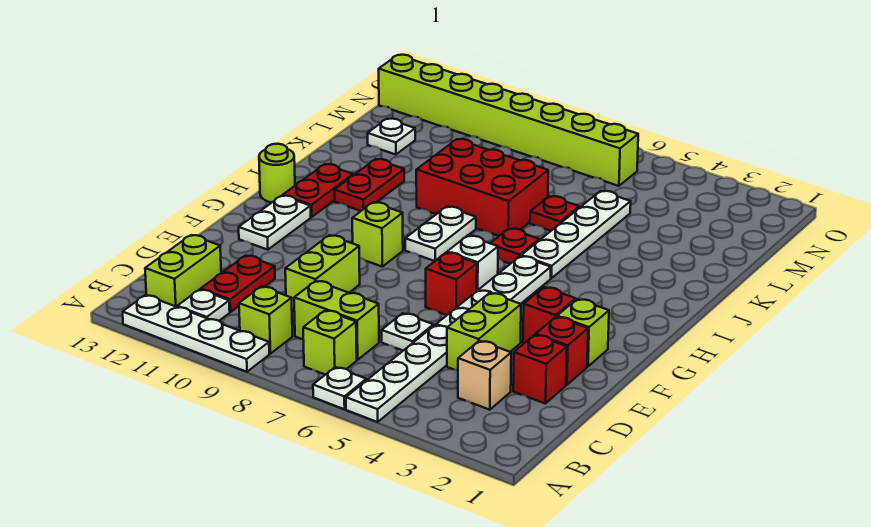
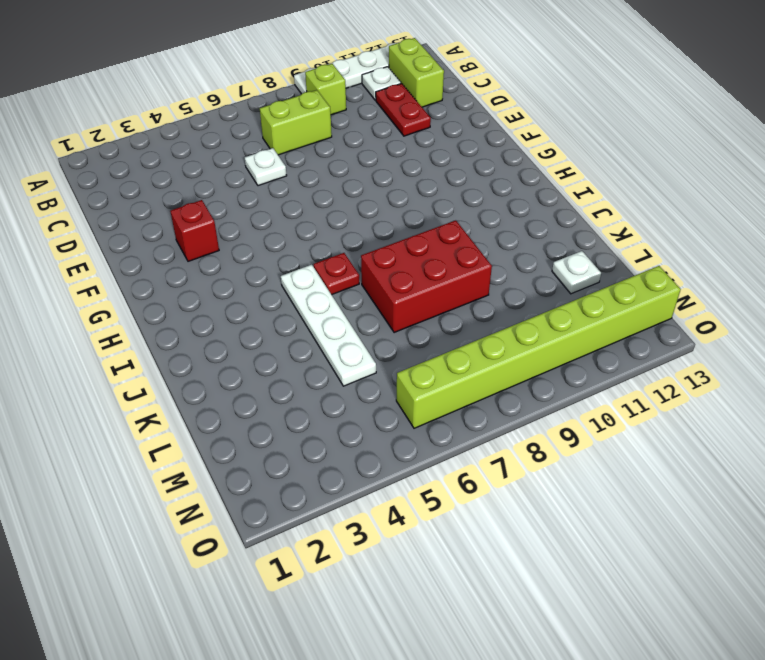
none -> white plate A5:D5 level 1
none -> white plate A6 level 1
none -> lime brick B7 level 1
none -> tan brick C3 level 1

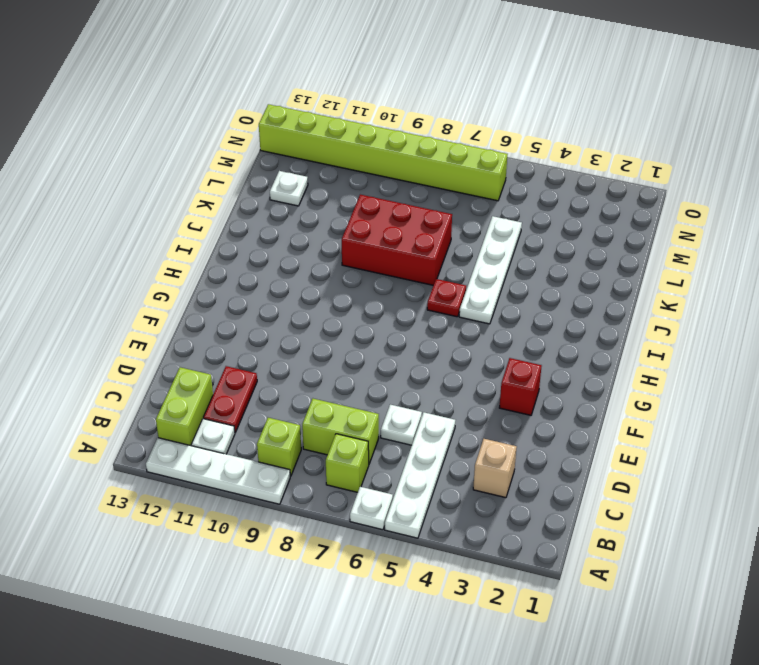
none -> red brick D2 level 1
none -> lime brick D4:E4 level 1
none -> lime brick D9:E9 level 1
none -> red brick E2 level 1

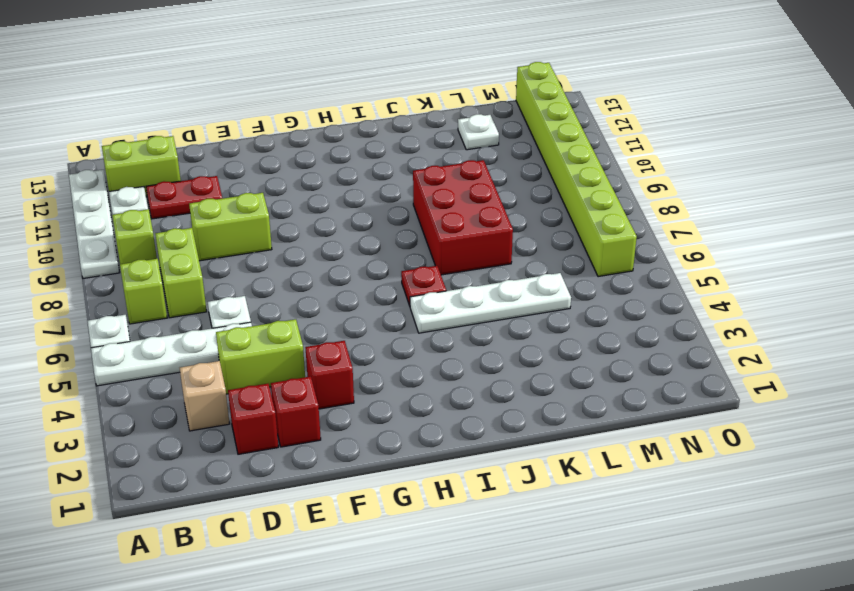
none -> white plate E5:H5 level 1
none -> lime brick F2 level 1
none -> red brick F6 level 1
none -> white plate F12:G12 level 1

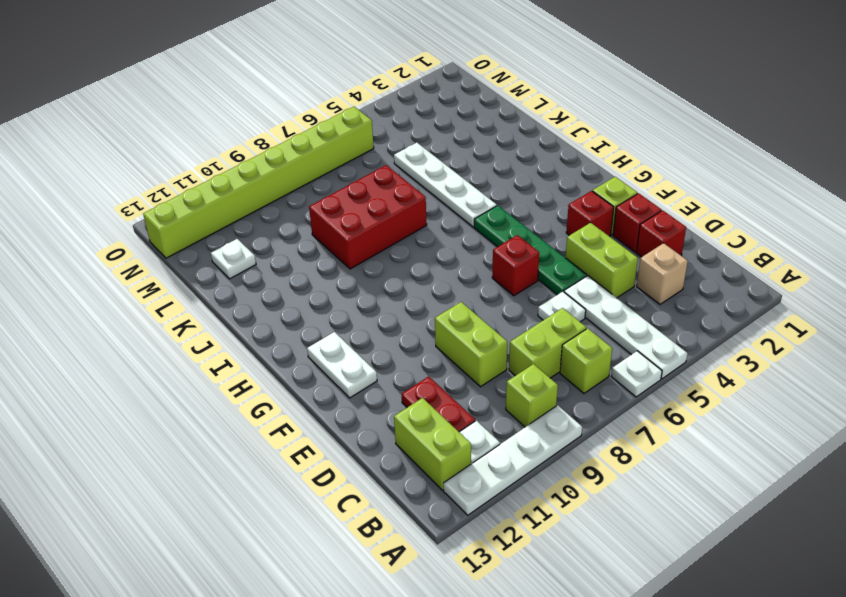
green plate E5:H5 level 1 -> white plate E5:H5 level 1
none -> white brick G6 level 1
none -> lime brick G9 level 1
none -> white plate H8:I8 level 1
none -> red plate H12:I12 level 1

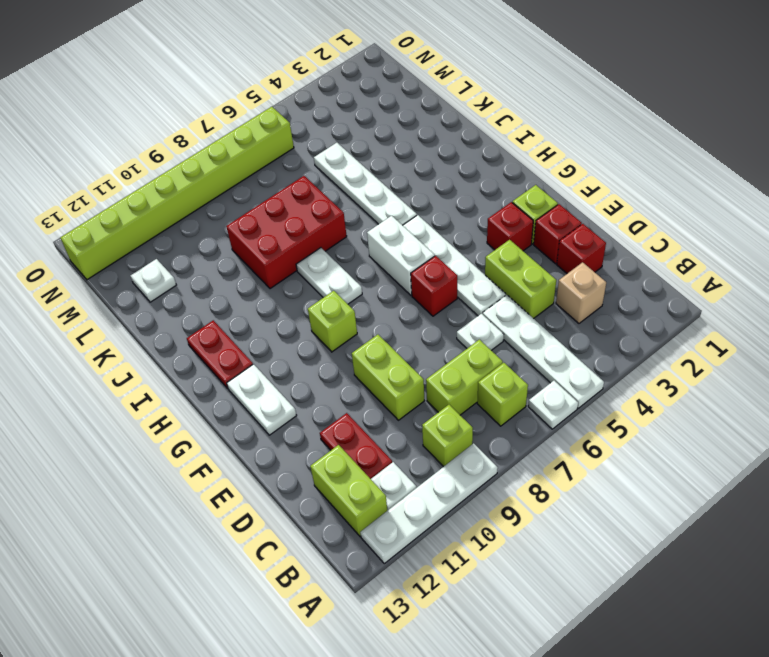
white brick G6:H6 level 1 -> white brick G6 level 1
none -> lime round brick H13 level 1
none -> red plate I6 level 1
none -> red plate I11:J11 level 1
none -> red plate K6 level 1

